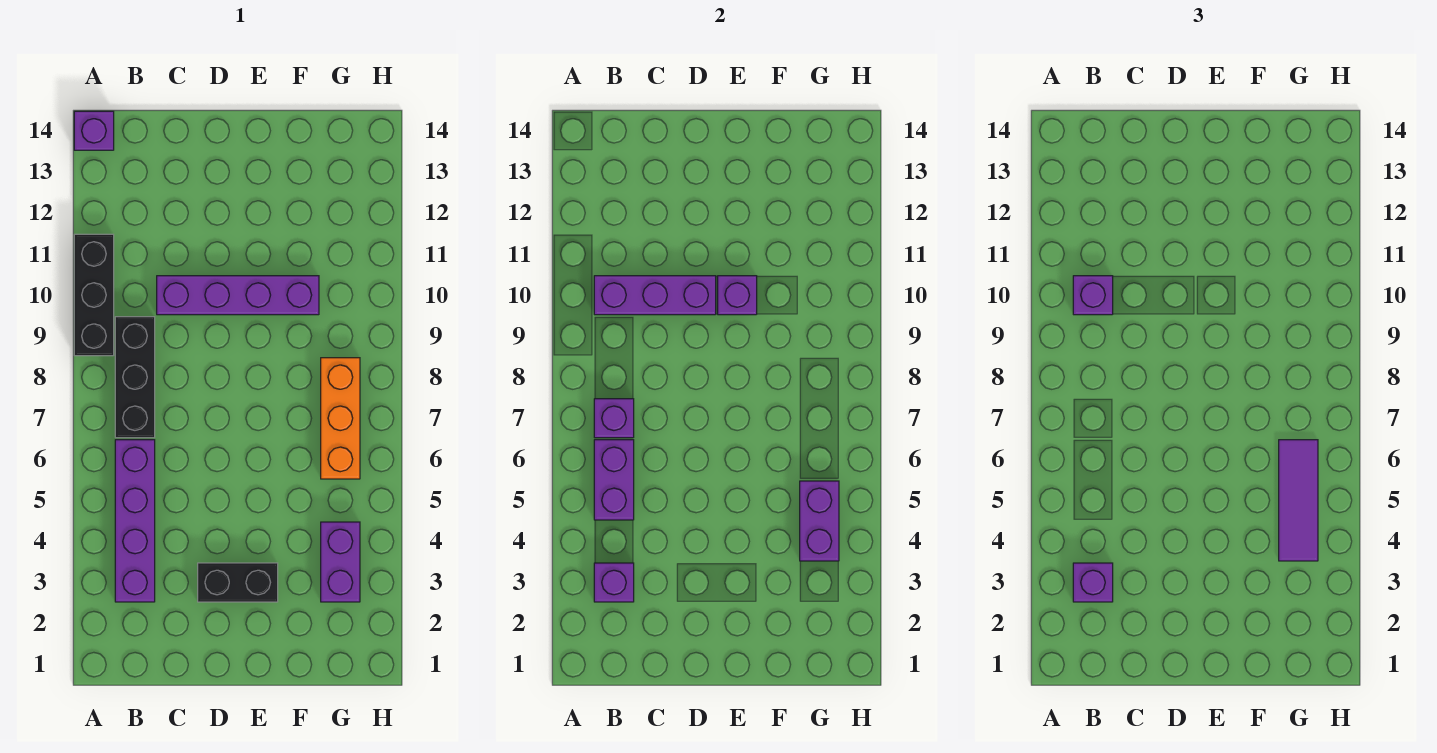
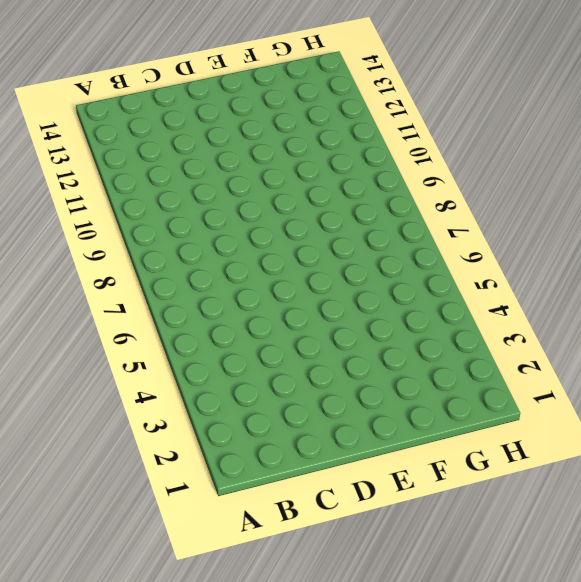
none -> black brick A9:A11 level 1
none -> purple brick A14 level 1
none -> purple brick B3:B6 level 1

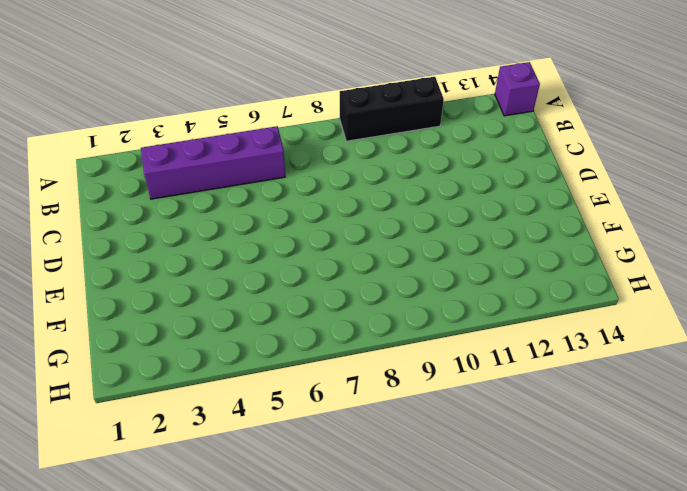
none -> black brick B7:B9 level 1
none -> purple brick C10:F10 level 1
none -> black brick D3:E3 level 1

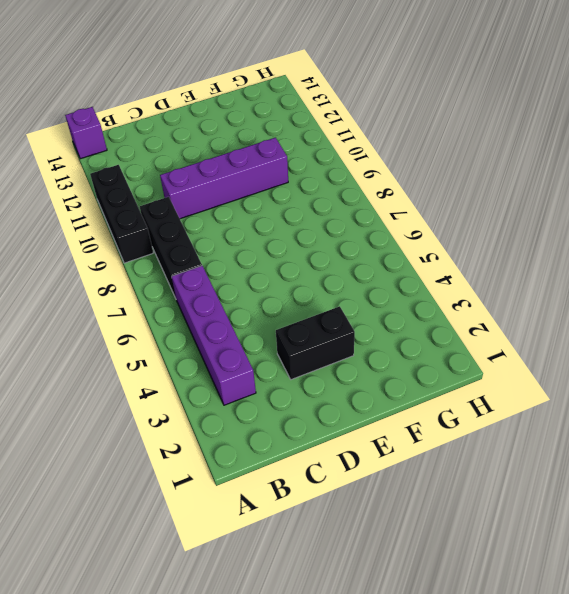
none -> purple brick G3:G4 level 1
none -> orange brick G6:G8 level 1
none -> purple brick B3 level 2

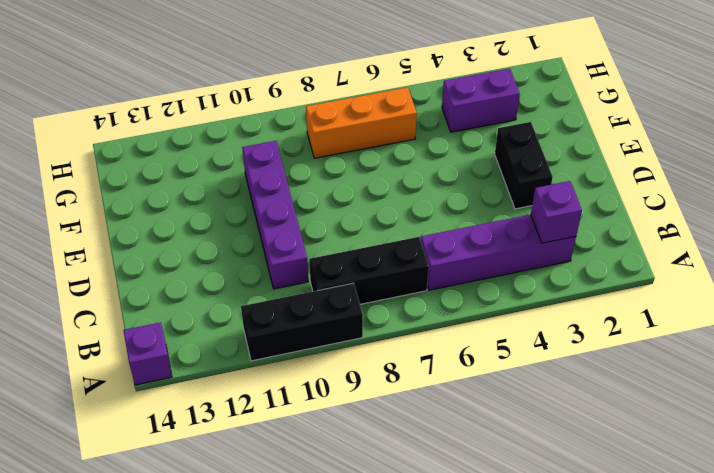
none -> purple brick B5:B6 level 2
none -> purple brick B7 level 2
none -> purple brick B10:D10 level 2

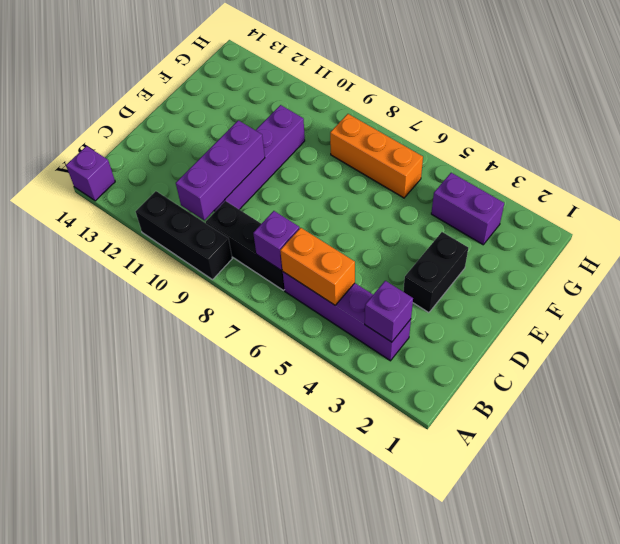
orange brick B5:B6 level 2 -> purple brick B5:B6 level 2
none -> purple brick E10 level 2
none -> purple brick G4:G5 level 2
none -> purple brick B3 level 3

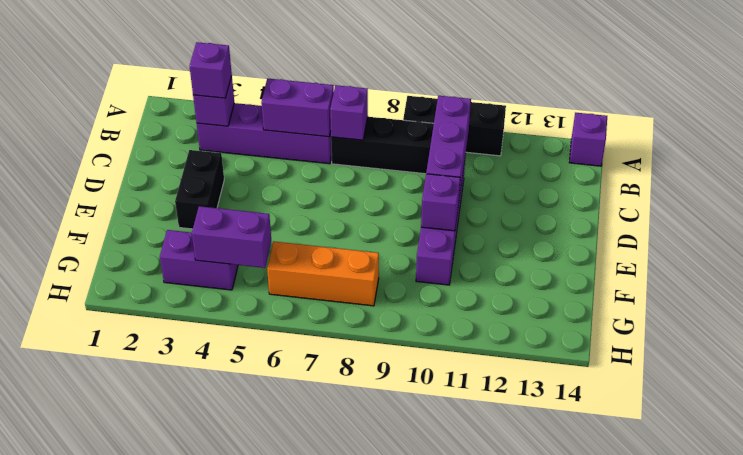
none -> purple brick B10 level 3
none -> purple tile G4:G6 level 3

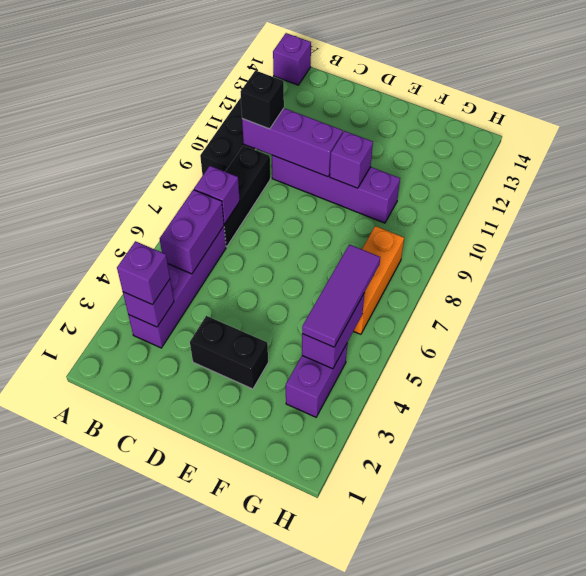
black brick B10 level 3 -> purple brick B10 level 3

